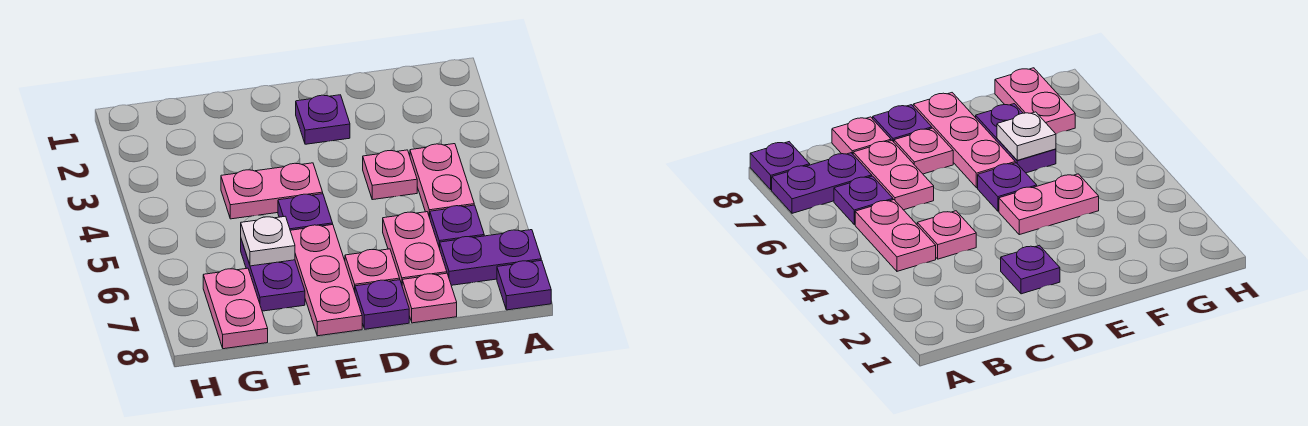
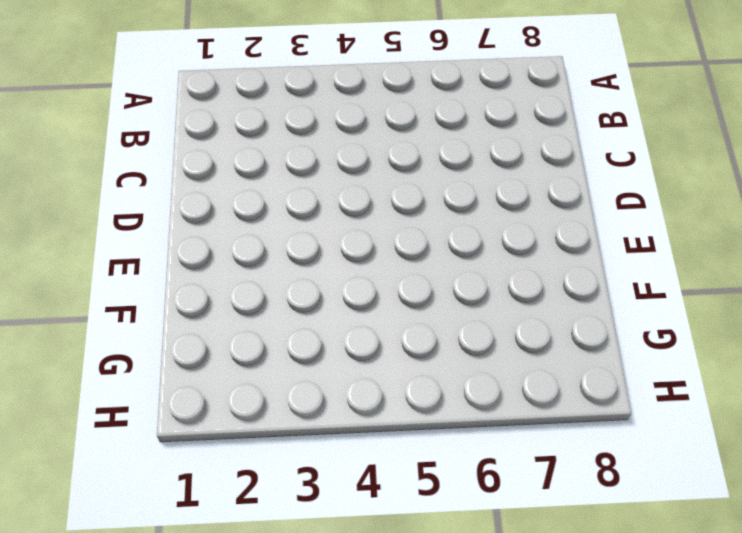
none -> purple plate A7:B7 level 1
none -> purple plate A8 level 1
none -> pink plate B4:B5 level 1

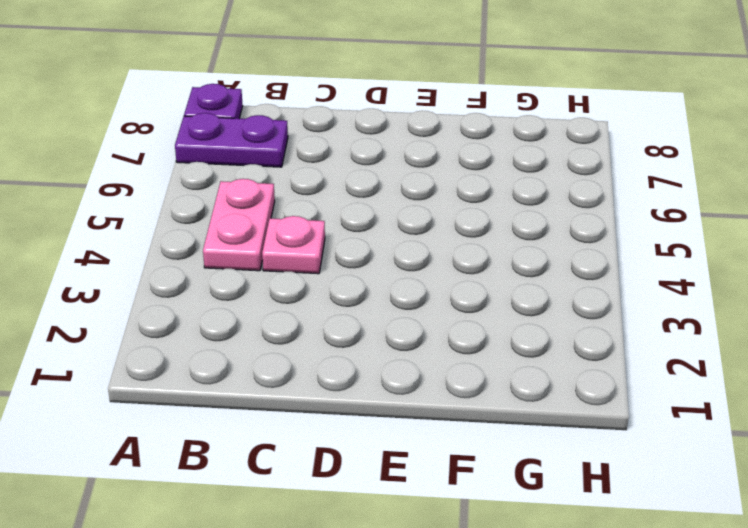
none -> purple plate B6 level 1
none -> pink plate C6:C7 level 1
none -> pink plate C8 level 1

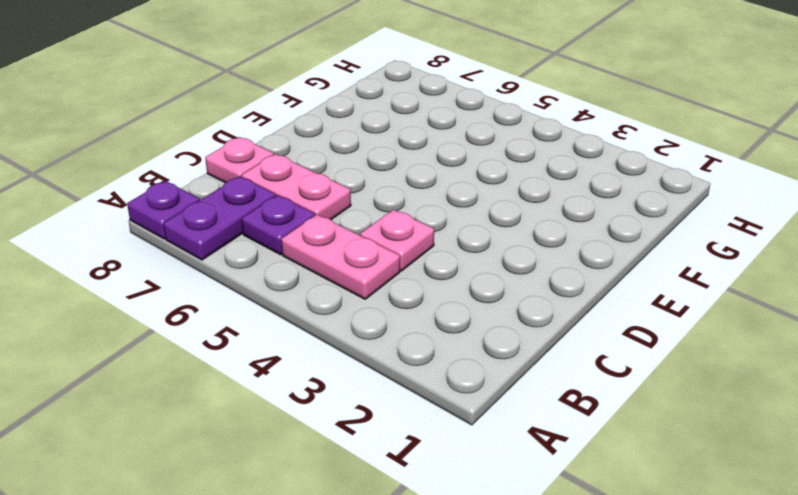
none -> purple plate D2 level 1
none -> pink plate D7 level 1
none -> purple plate D8 level 1

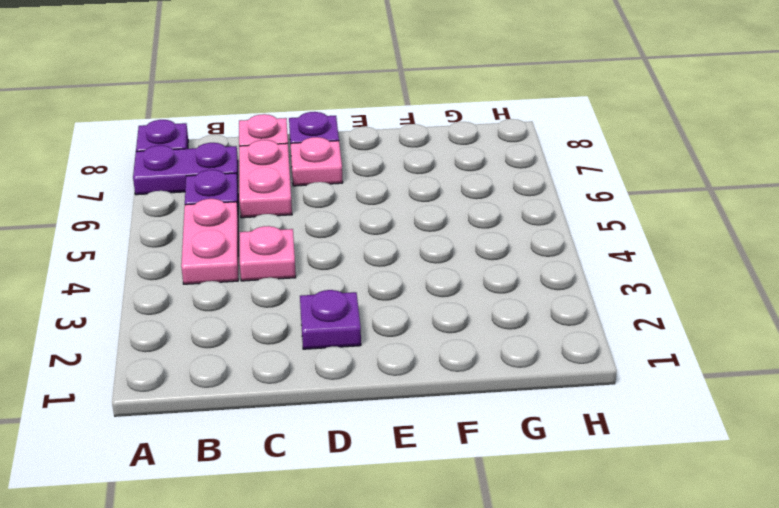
none -> pink plate E4:F4 level 1
none -> purple plate E5 level 1
none -> pink plate E6:E8 level 1

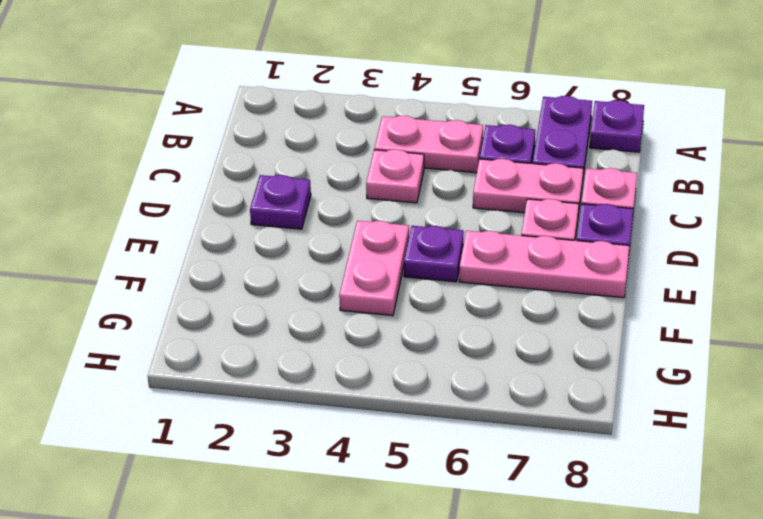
none -> purple plate F6:F7 level 1
none -> pink plate G7:G8 level 1
none -> white plate F6 level 2

